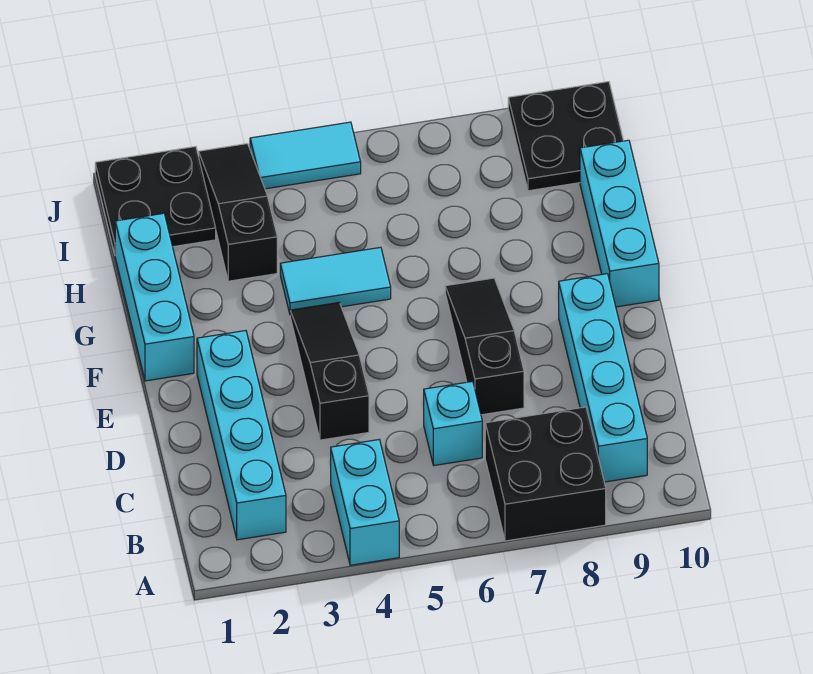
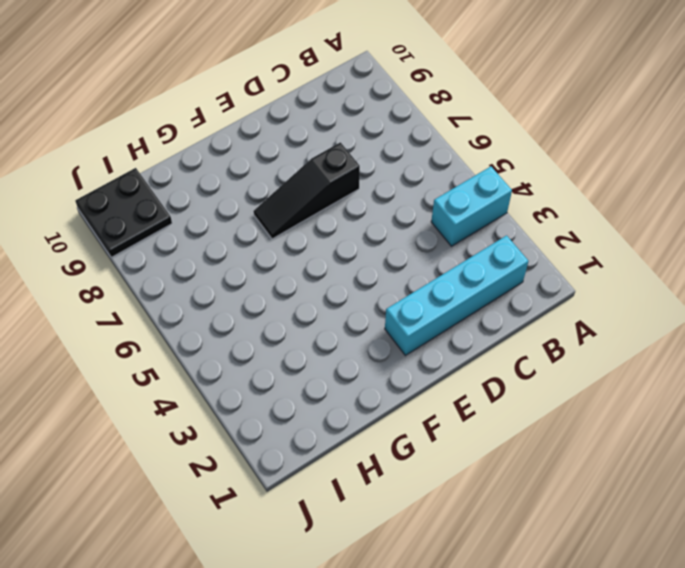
none -> black brick A7:B8 level 1
none -> cyan brick B9:E9 level 1
none -> cyan brick C6 level 1

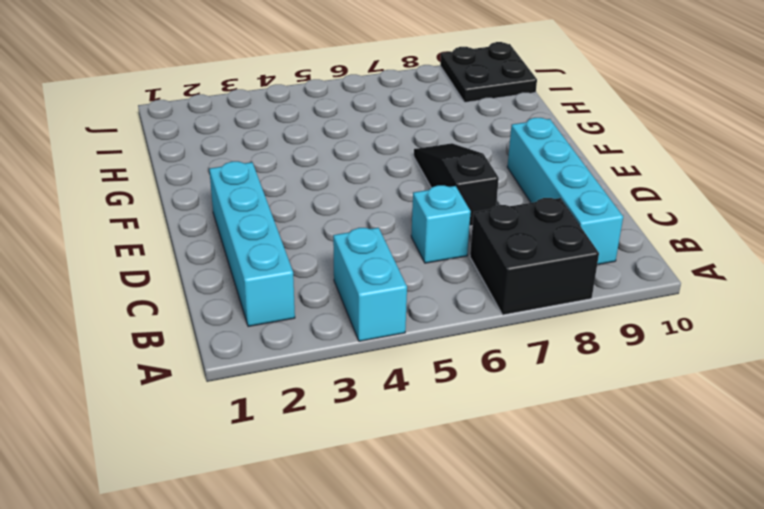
none -> black slope D4:F4 level 1 top D
none -> cyan brick F1:H1 level 1
none -> cyan brick F10:H10 level 1

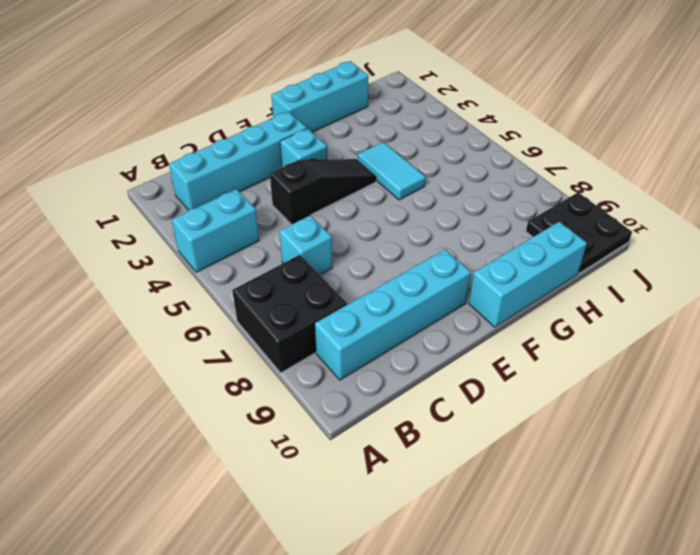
cyan brick E3 level 1 -> none
none -> black slope D7:F7 level 1 top D
none -> black slope H3:J3 level 1 top H
none -> black plate I1:J2 level 1

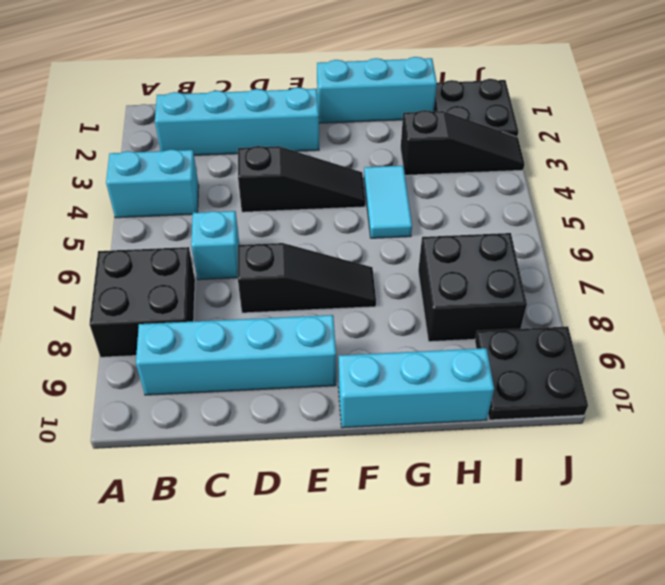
black brick H7:I8 level 1 -> none
none -> cyan tile J4:J5 level 1

